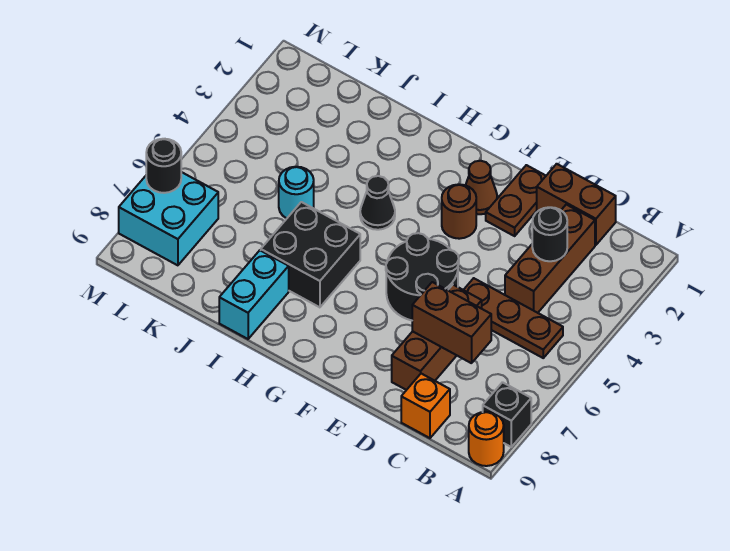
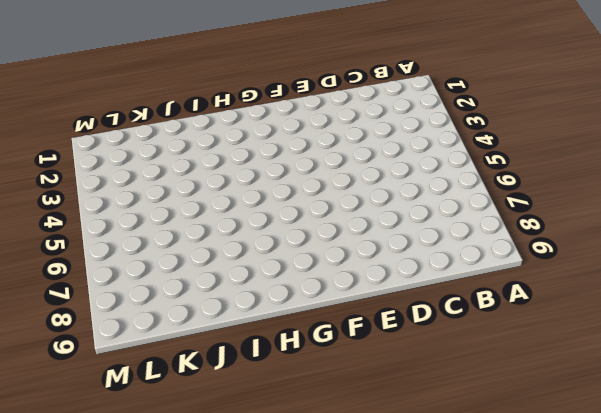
none -> black brick A8 level 1
none -> orange round brick A9 level 1
none -> brown plate B5:D5 level 1

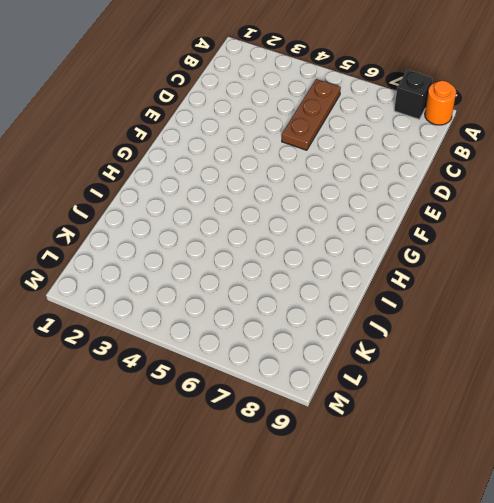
none -> brown brick C1:D1 level 1
none -> brown brick C2:C4 level 1
none -> orange brick C9 level 1

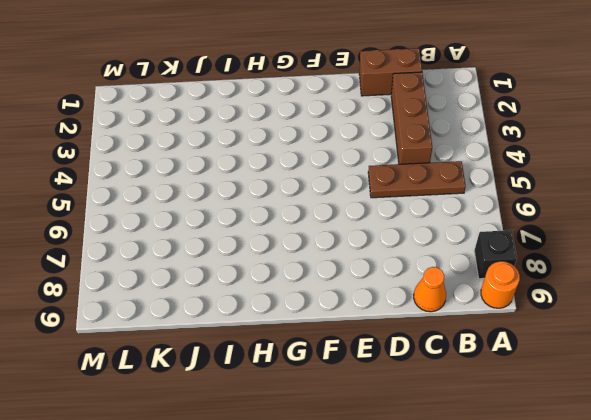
orange cone C9 level 1 -> orange brick C9 level 1
none -> brown brick D6:D8 level 1
none -> brown plate E1:E2 level 1
none -> black round brick E5:F6 level 1

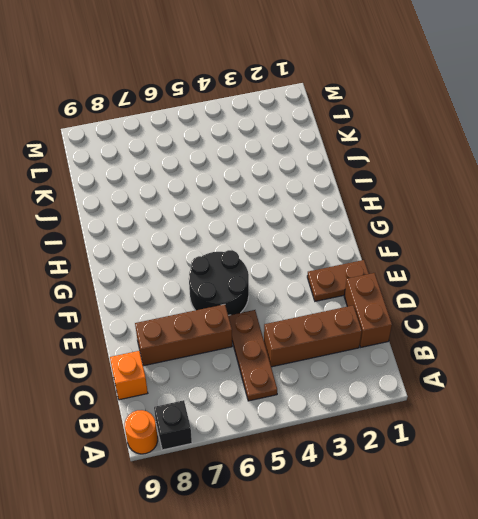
none -> brown cone F2 level 1
none -> brown round brick F3 level 1
none -> black cone H4 level 1

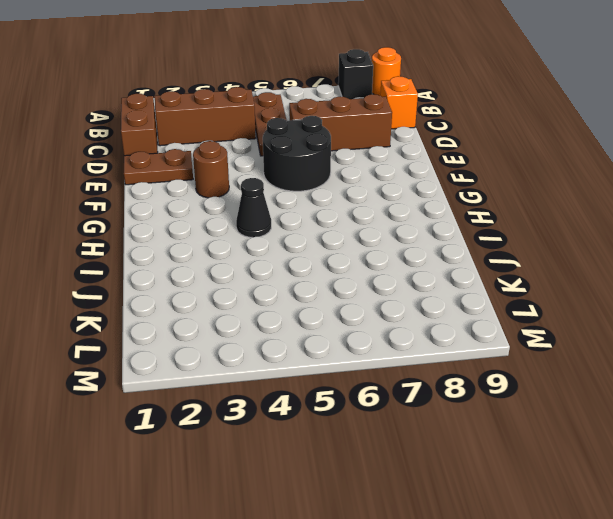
none -> brown cone F2 level 1
none -> black brick H6:I7 level 1
none -> cyan brick I8:I9 level 1

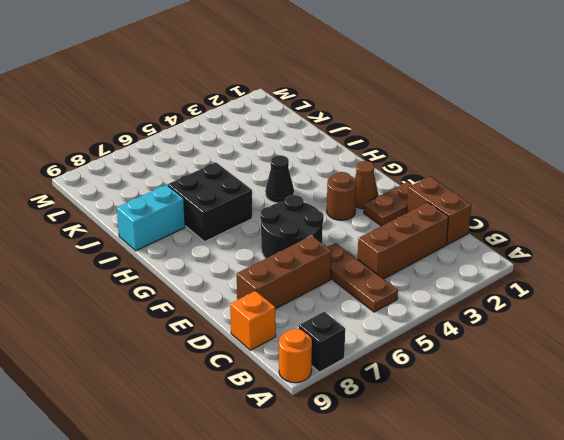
none -> cyan round brick J5 level 1
none -> cyan brick L7:M8 level 1
none -> black round brick C3 level 2

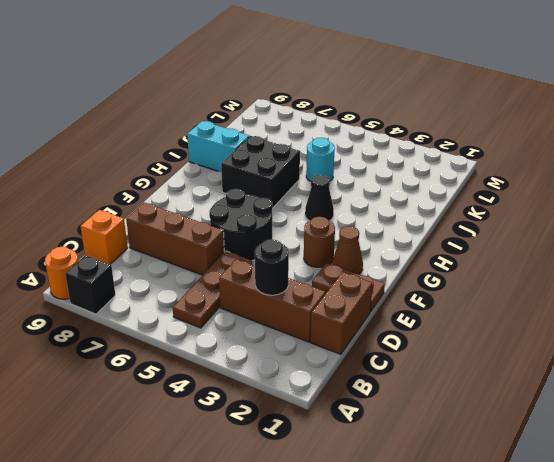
none -> cyan brick L7:M8 level 1
none -> brown brick C7:D7 level 2
none -> black round brick M7 level 2

